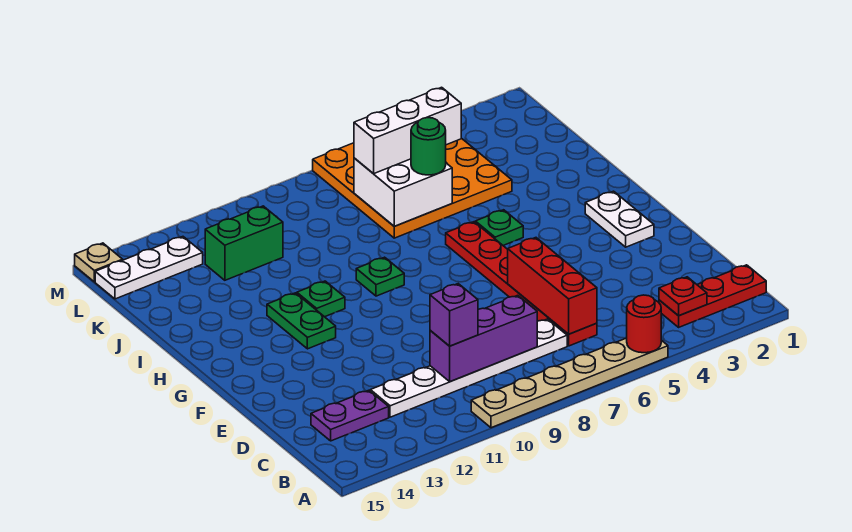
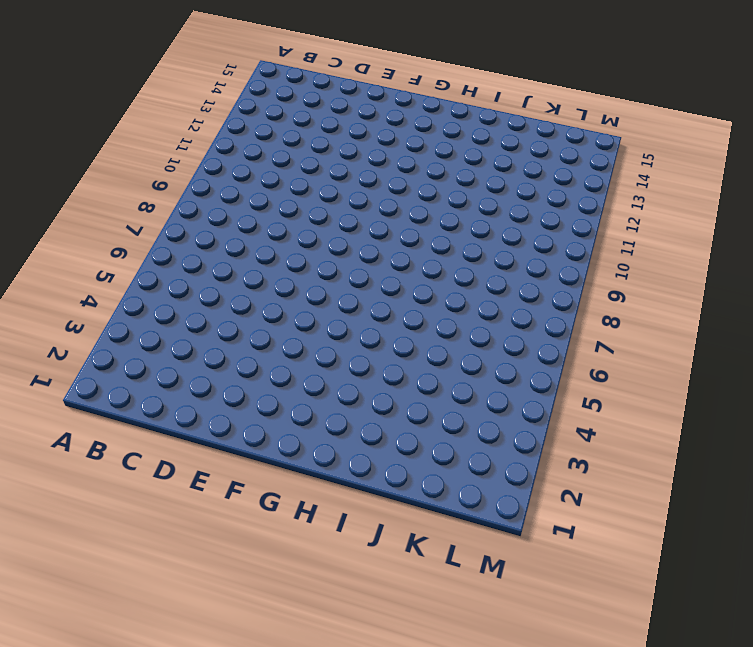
none -> tan plate A5:A10 level 1
none -> red plate B1:B3 level 1
none -> red plate C6:H6 level 1

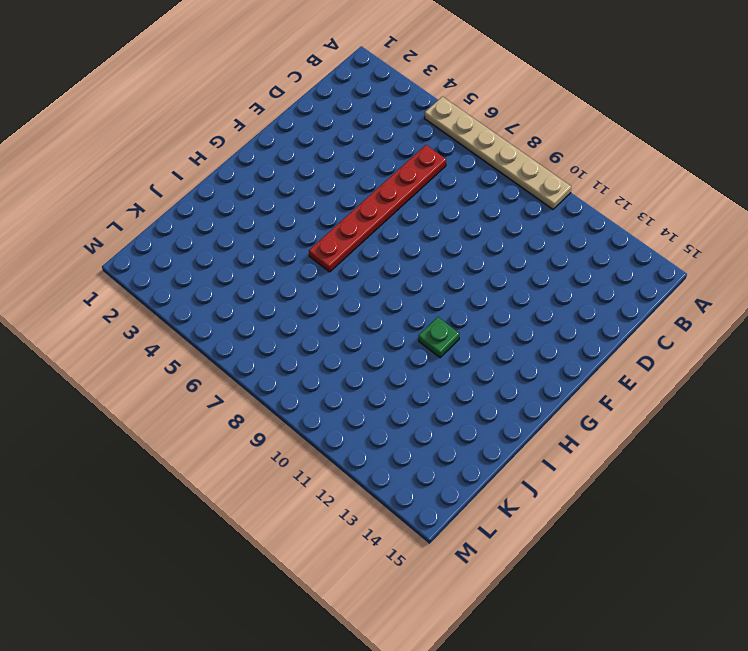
none -> red plate B1:B3 level 1
none -> white plate C7:C12 level 1
none -> purple plate C13:C14 level 1

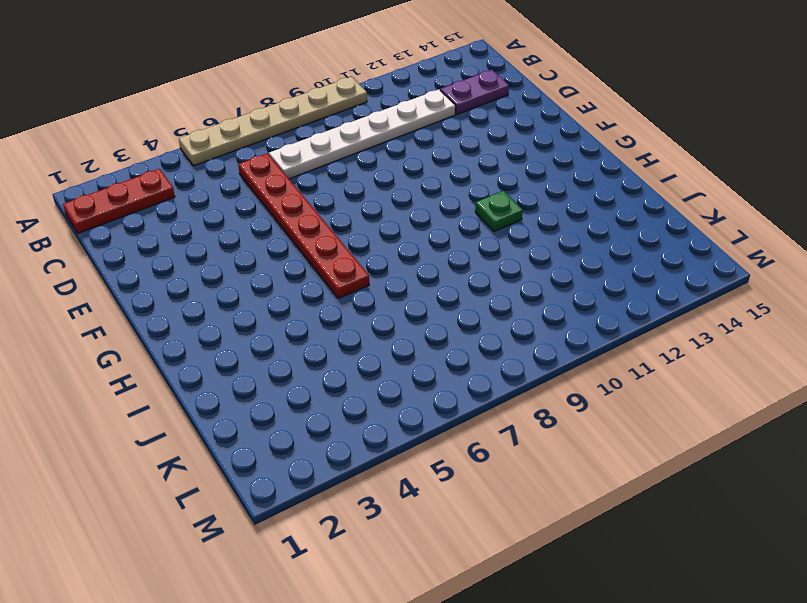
none -> white plate F2:G2 level 1
none -> green plate G12:H12 level 1
none -> green plate H5 level 1

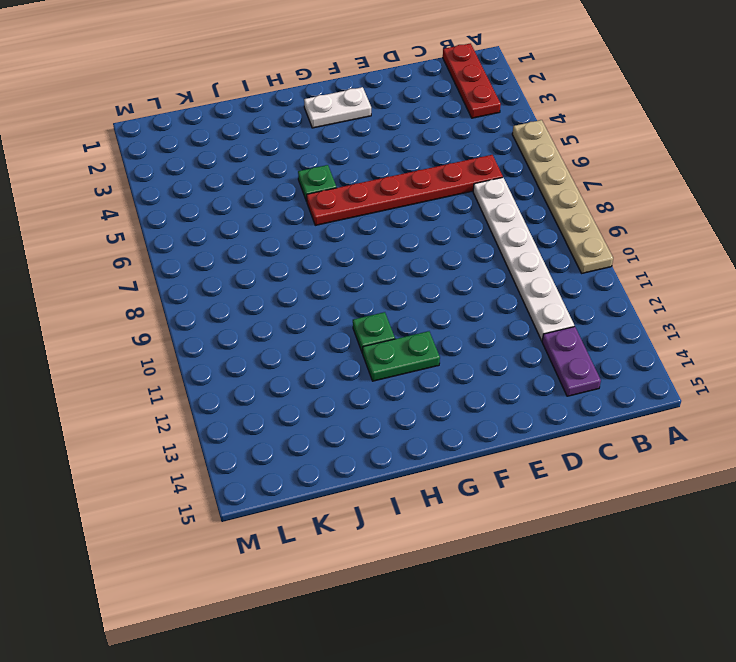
none -> green plate H9 level 1
none -> orange plate J4:M7 level 1
none -> green brick K11:K12 level 1

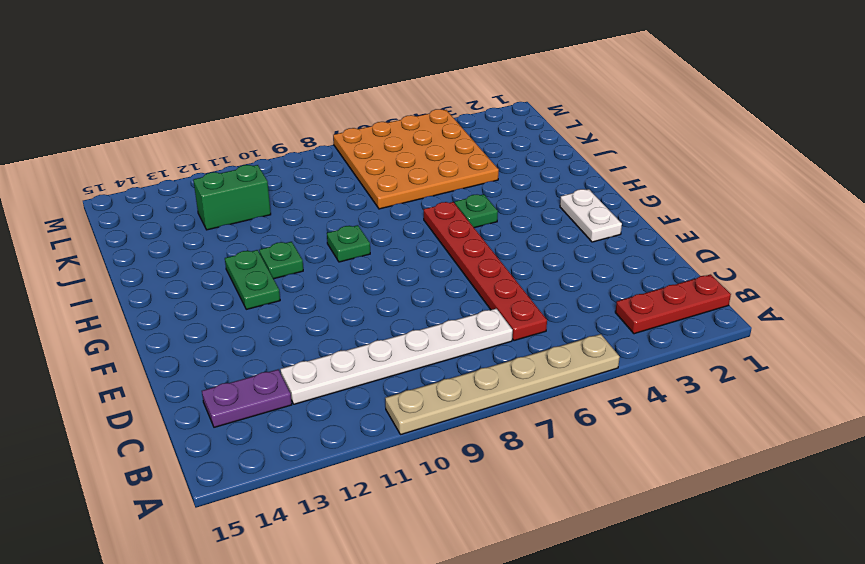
none -> white plate L13:L15 level 1
none -> tan plate M15 level 1
none -> red round brick A5 level 2

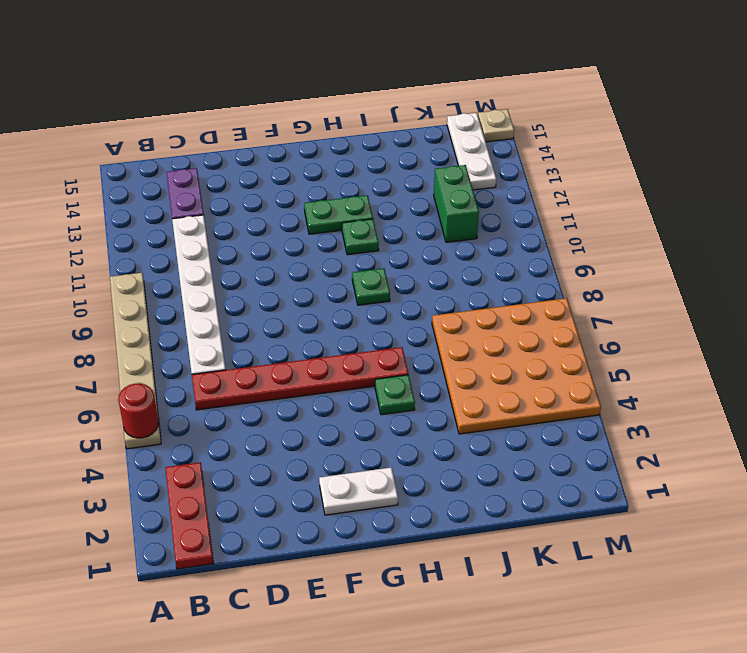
none -> red plate B3 level 2
none -> red brick C6:E6 level 2
none -> purple brick C8:C10 level 2

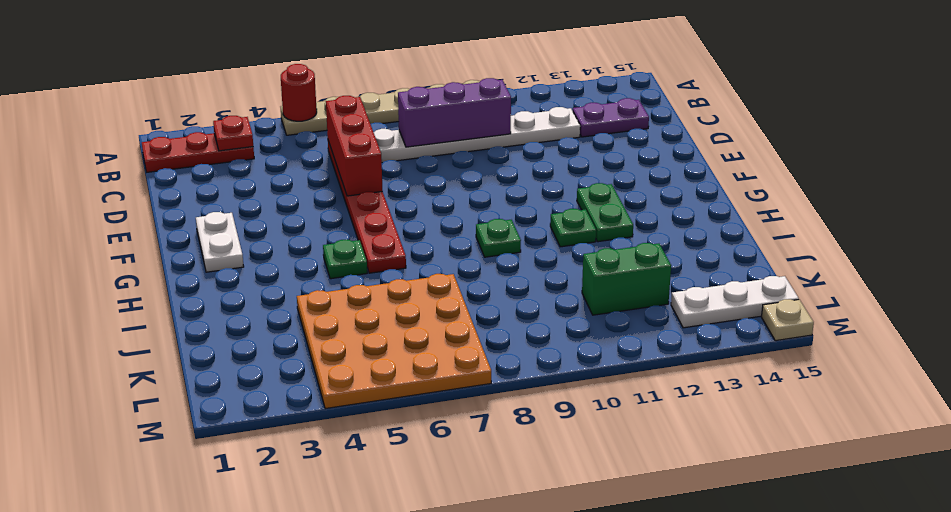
none -> white brick J6:K7 level 2
none -> purple brick C10 level 3
none -> green round brick J6 level 3

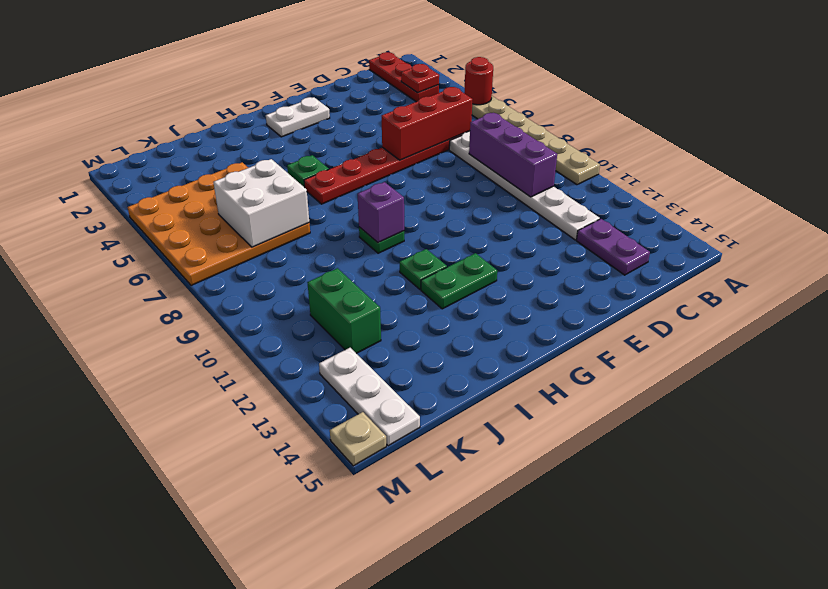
purple brick H9 level 2 -> purple brick C10 level 3
none -> green round brick J6 level 3
none -> white brick K5:K7 level 3

